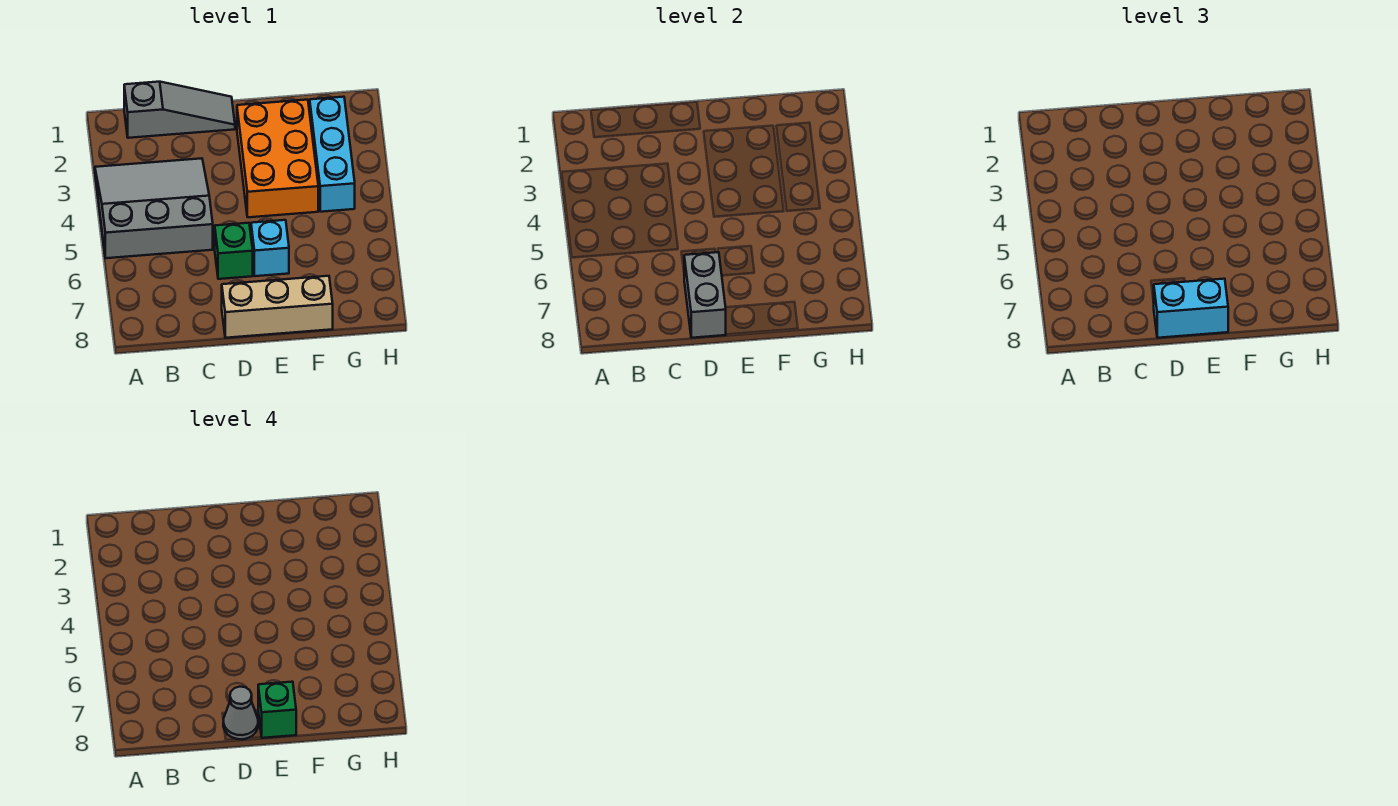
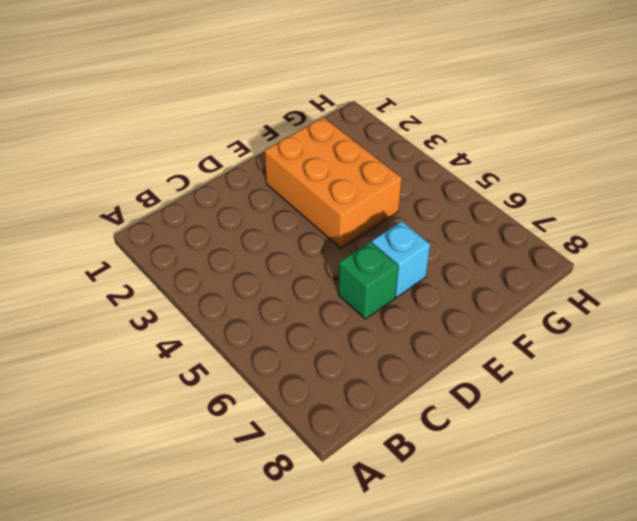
none -> grey slope A3:C5 level 1 top 5
none -> grey slope B1:D1 level 1 top B

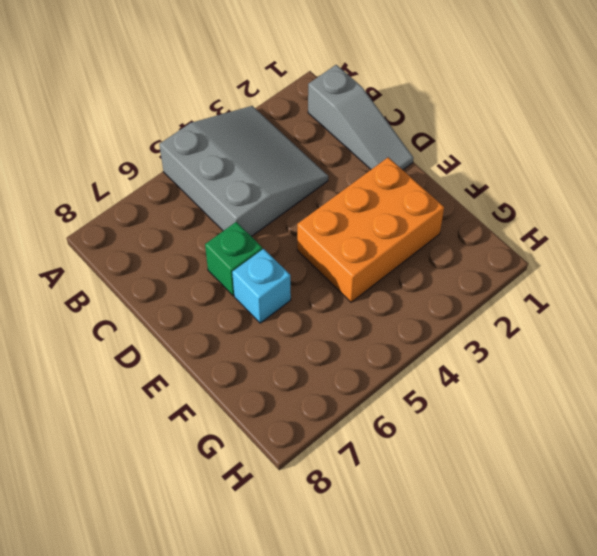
none -> tan brick D8:F8 level 1
none -> cyan brick G2:G4 level 1

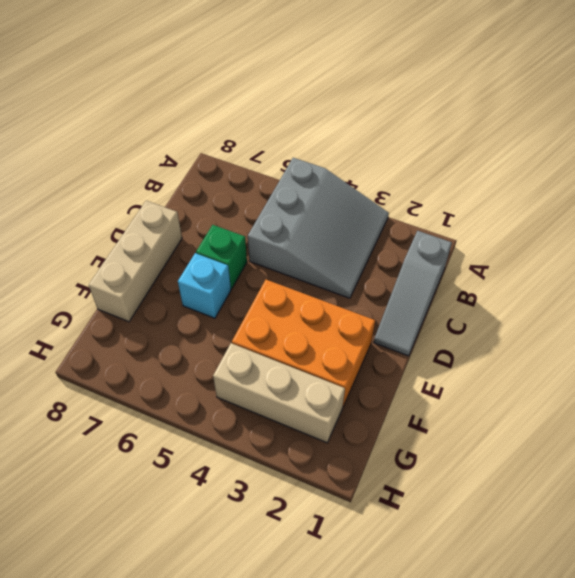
tan brick G2:G4 level 1 -> cyan brick G2:G4 level 1
none -> grey brick D7:D8 level 2
none -> cyan brick D8:E8 level 3

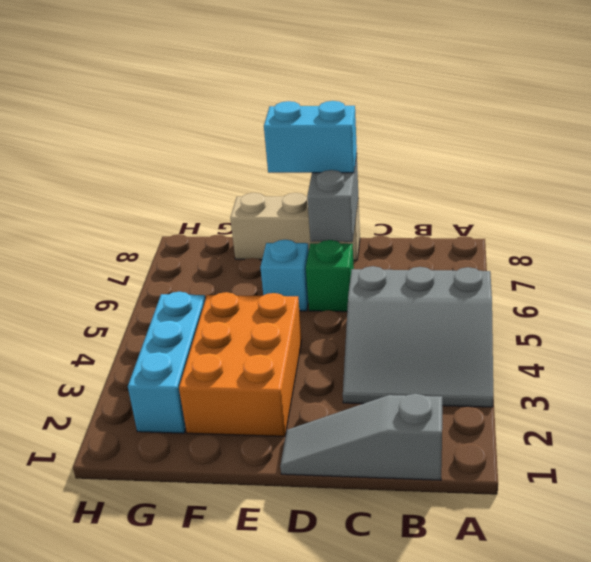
none -> grey cone D8 level 4
none -> green brick E8 level 4

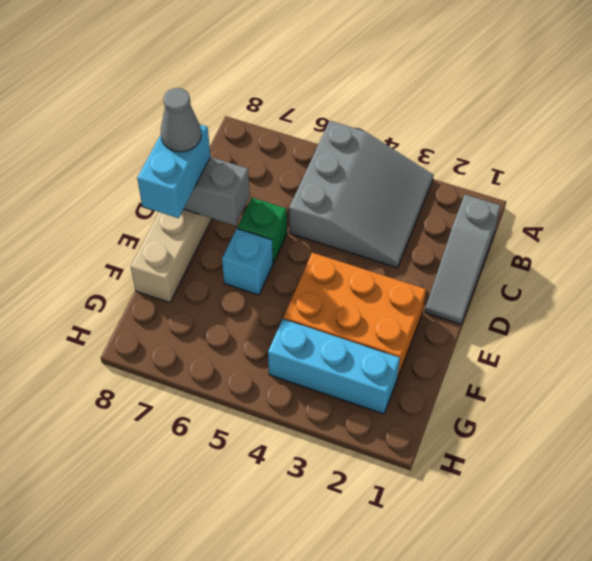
none -> green brick E8 level 4

